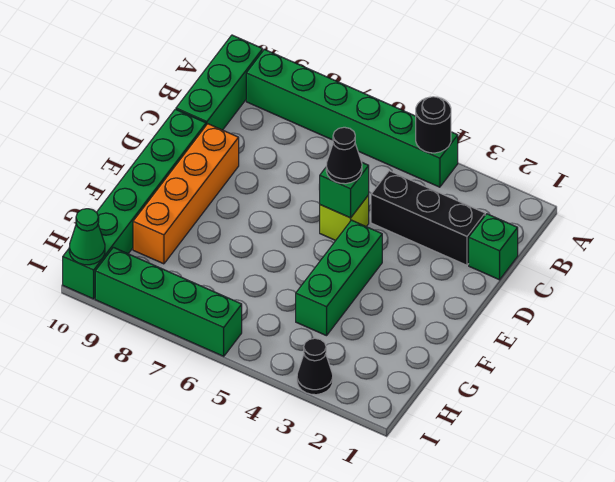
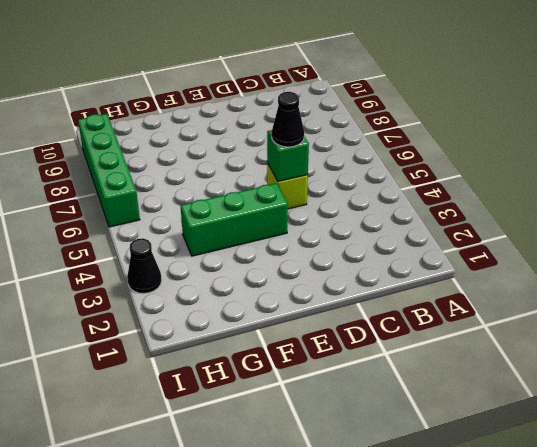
none -> green brick A4:A9 level 1
none -> green brick A10:C10 level 1
none -> green brick C1 level 1

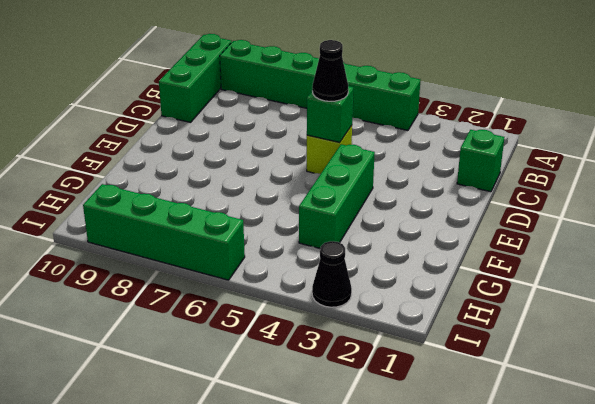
none -> black brick C2:C4 level 1
none -> orange brick D9:G9 level 1
none -> green brick D10:I10 level 1

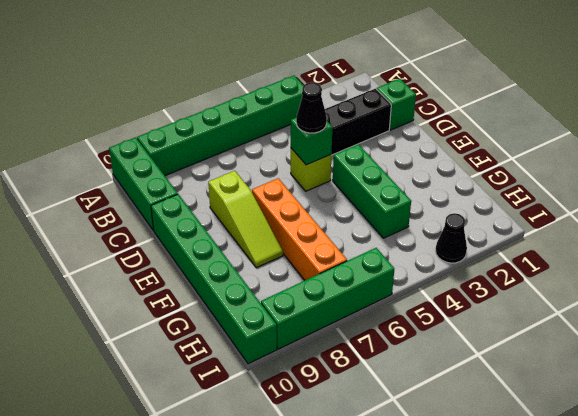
lime slope D8:F8 level 1 top D -> none
orange brick E7:H7 level 1 -> orange brick D9:G9 level 1
none -> black round brick A4 level 2
none -> green cone I10 level 2

